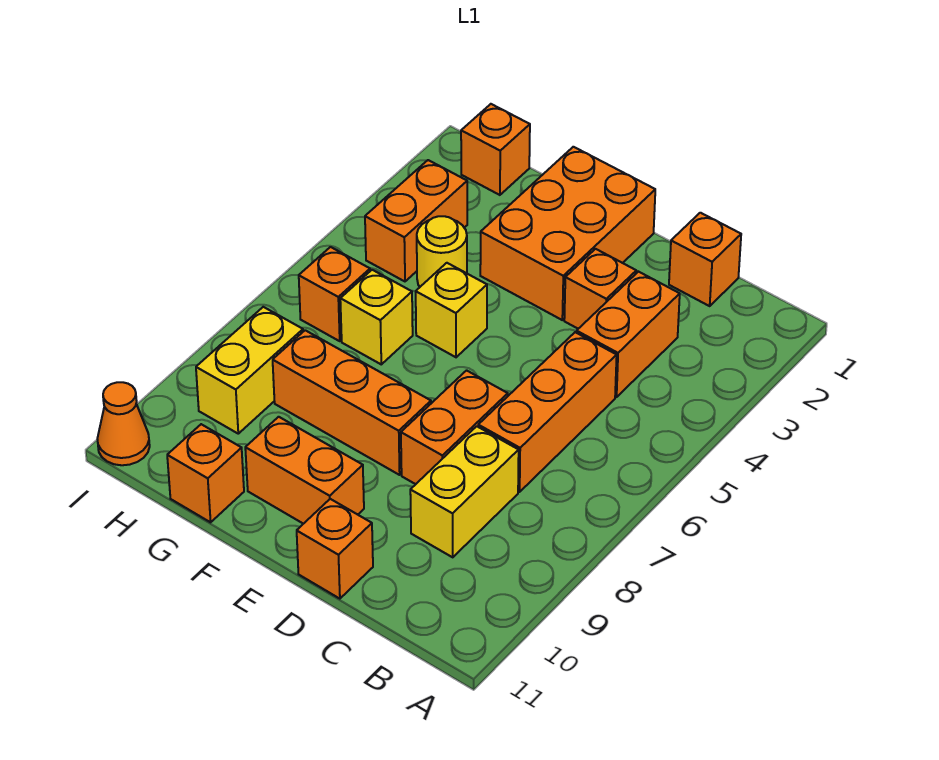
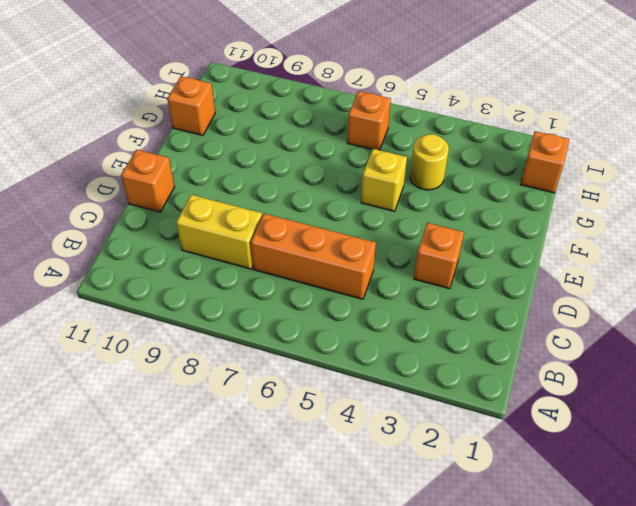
none -> orange brick C1 level 1
none -> orange brick C3:C4 level 1
none -> orange brick D7:D8 level 1

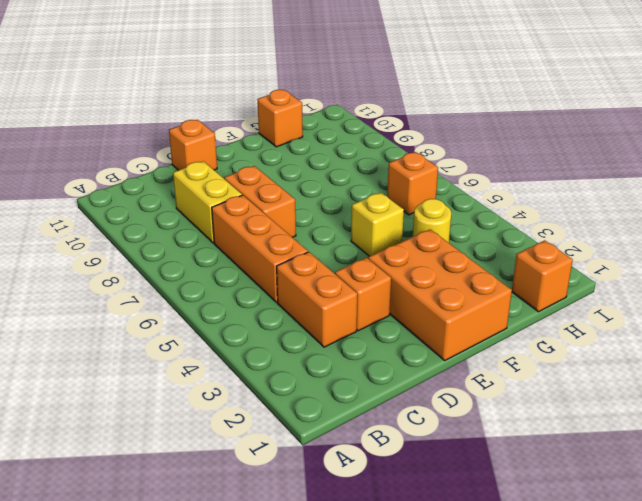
none -> orange brick C1 level 1
none -> orange brick E8:G8 level 1
none -> orange brick E10:F10 level 1

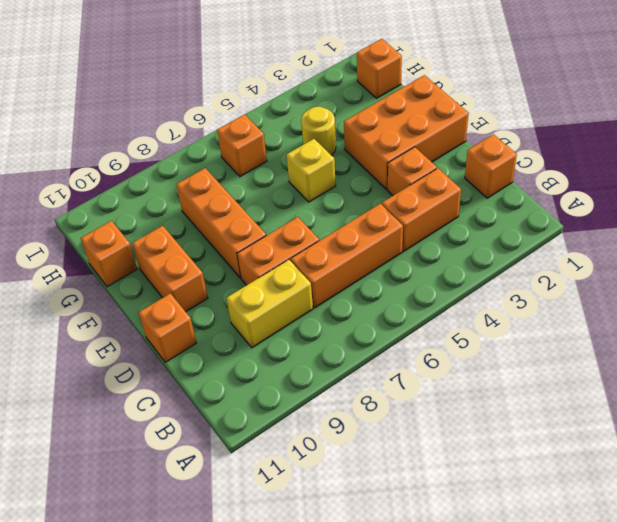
none -> yellow brick G6 level 1
none -> orange brick H3:H4 level 1
none -> yellow brick H8:H9 level 1

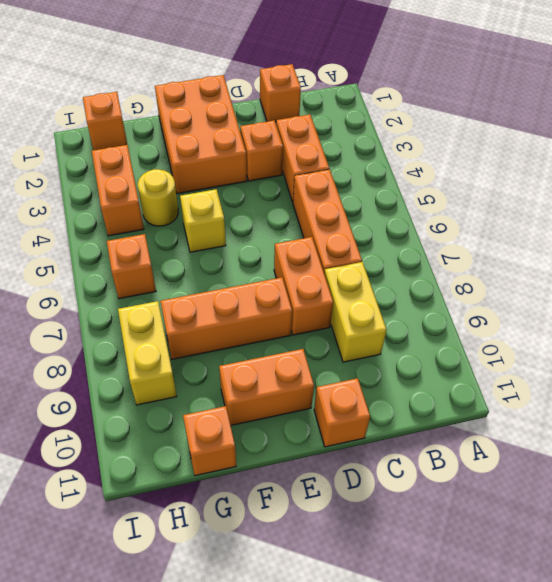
none -> yellow brick G6 level 1
none -> orange cone I11 level 1

